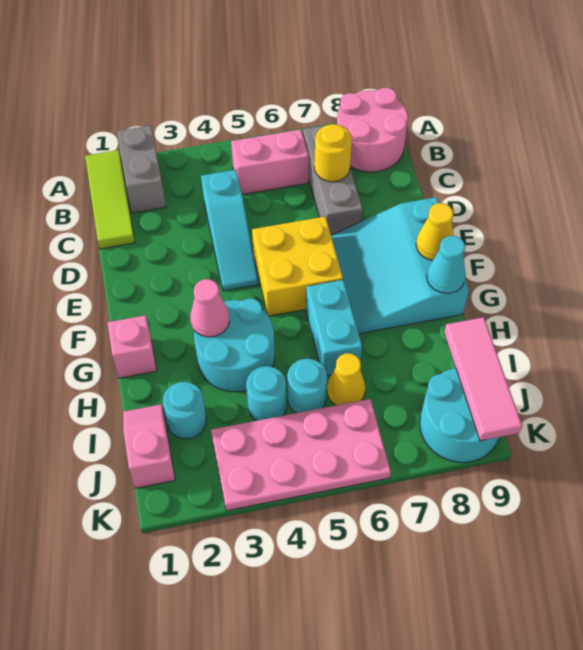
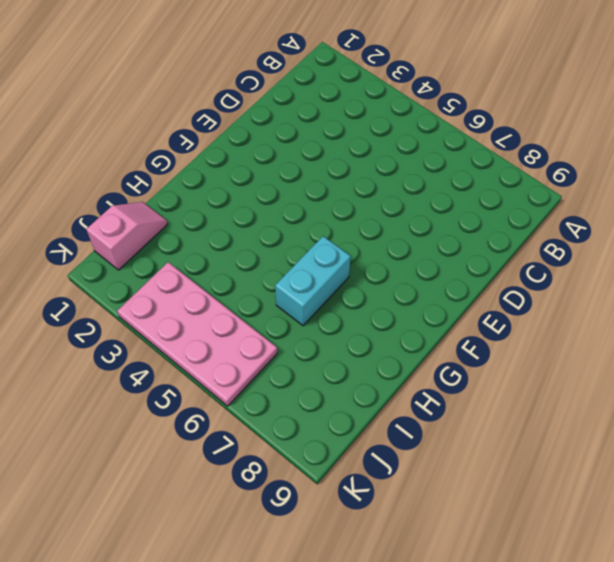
none -> lime tile A1:C1 level 1
none -> grey brick A2:B2 level 1
none -> pink round brick A8:B9 level 1

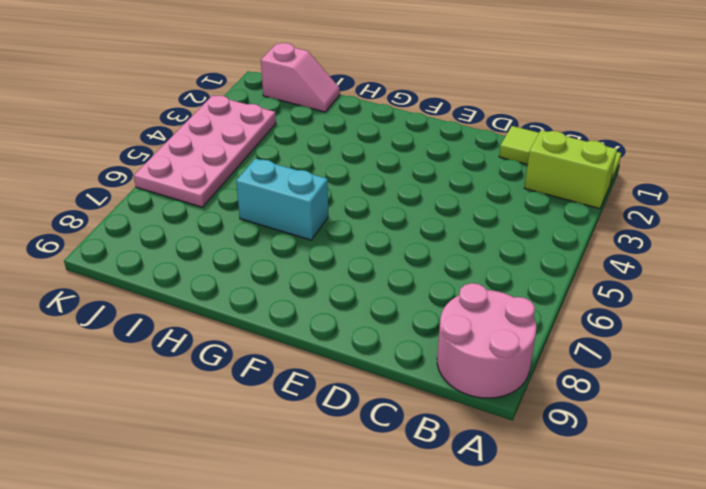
lime brick A2:B2 level 1 -> grey brick A2:B2 level 1
none -> pink brick B5:B6 level 1
none -> grey brick B7:D7 level 1
none -> cyan slope C4:E4 level 1 top C

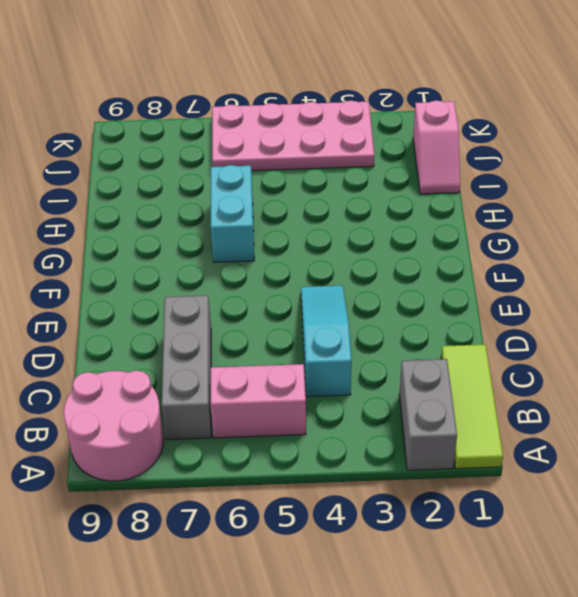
none -> yellow brick E5:F6 level 1
none -> cyan slope E7:G9 level 1 top 9
none -> pink brick G1 level 1

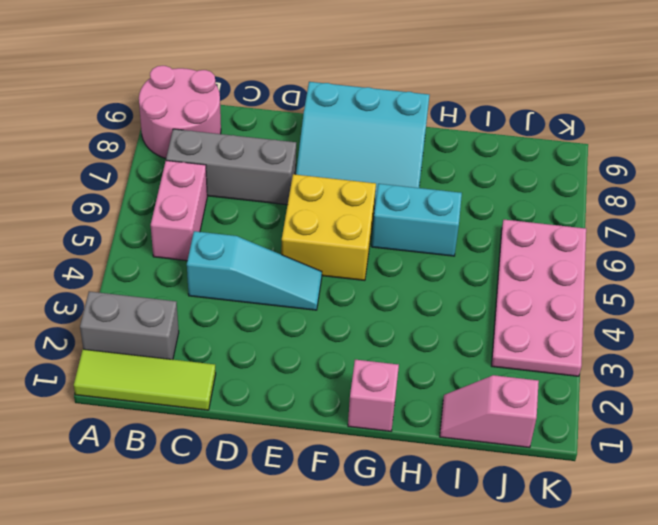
none -> cyan round brick G3:H4 level 1
none -> cyan round brick I2 level 1
none -> cyan round brick I4 level 1

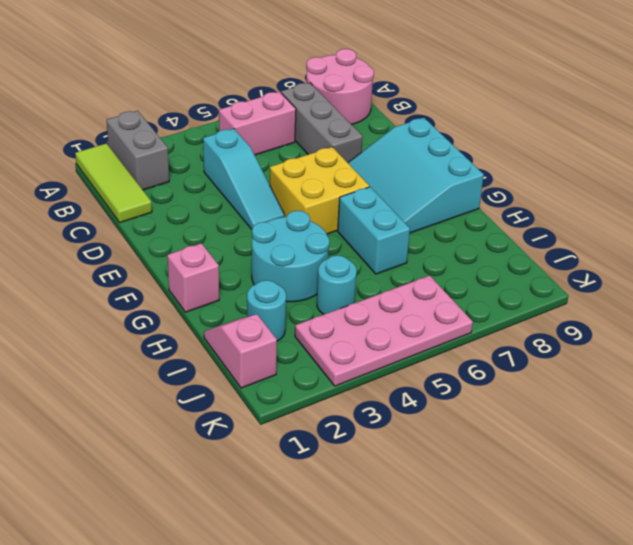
none -> cyan round brick I5 level 1
none -> yellow cone I6 level 1
none -> cyan round brick J8:K9 level 1

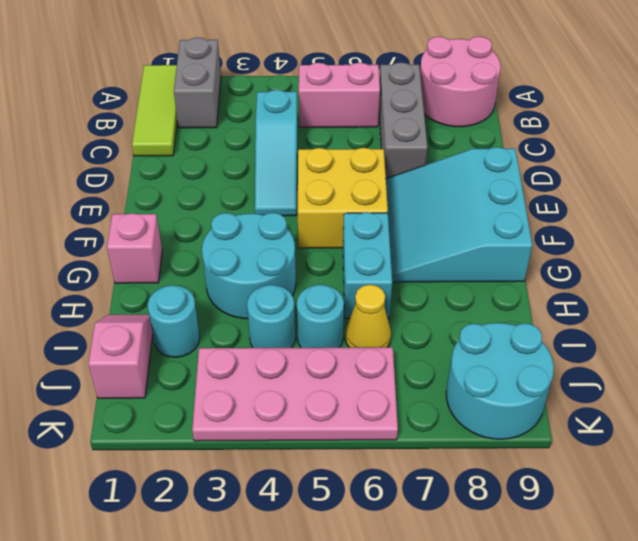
none -> yellow round brick C7 level 2
none -> yellow cone F9 level 2
none -> pink cone G3 level 2

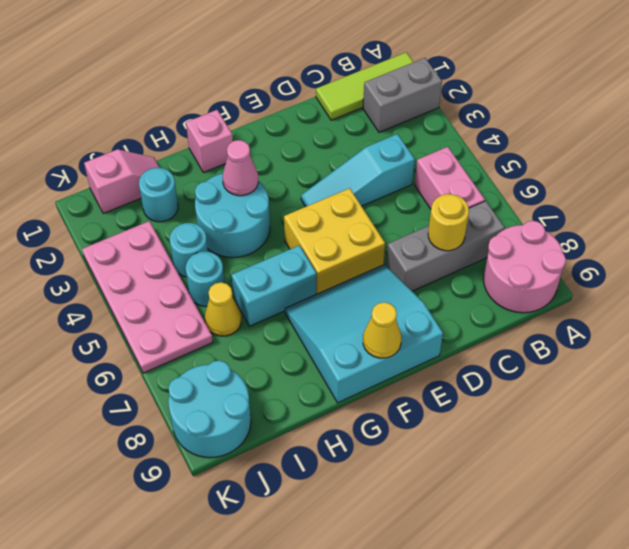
none -> cyan cone G9 level 2
none -> pink tile I9:K9 level 2

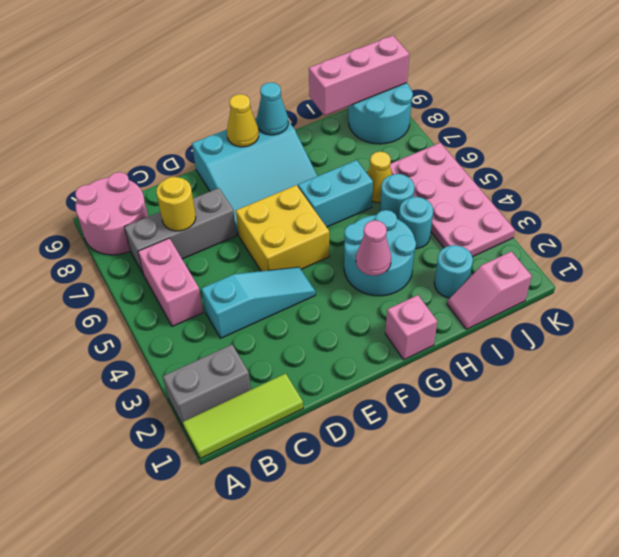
pink brick I9:K9 level 2 -> pink tile I9:K9 level 2

